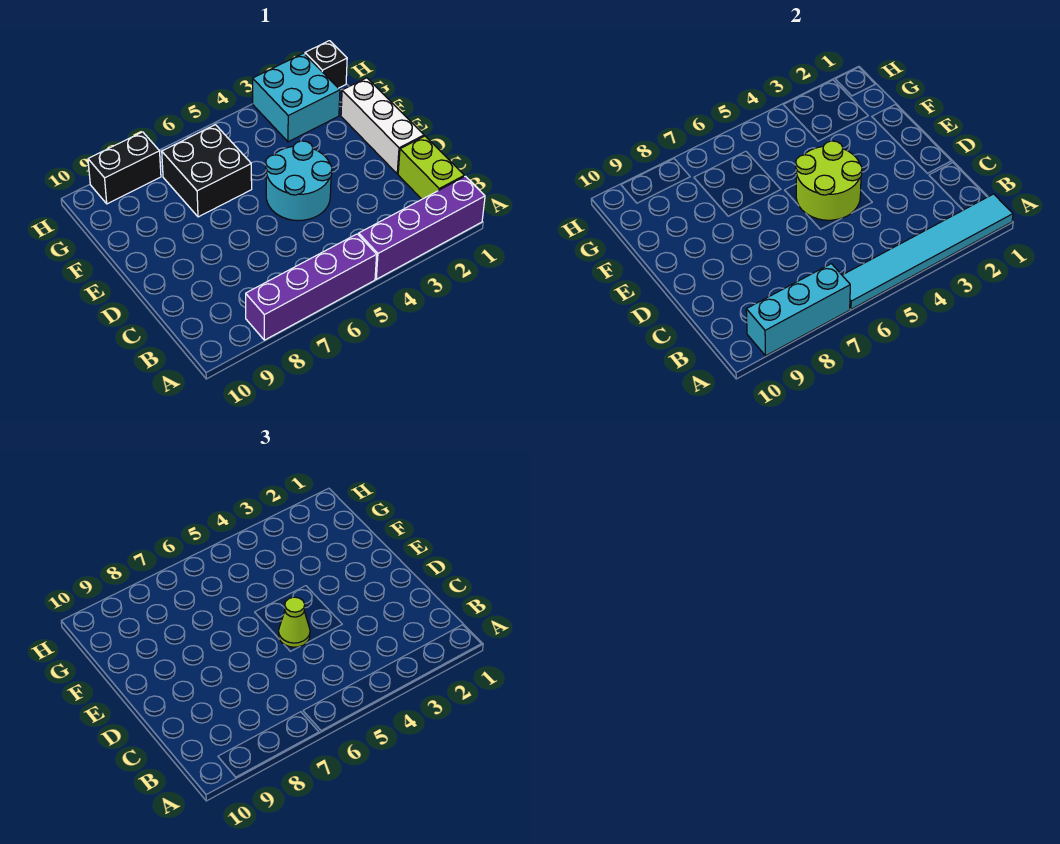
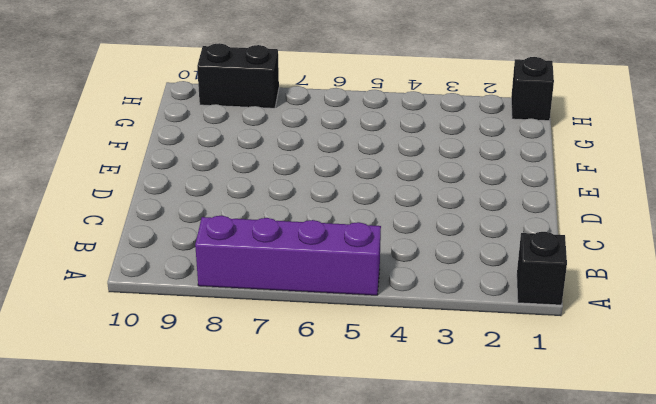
black brick A1 level 1 -> purple brick A1:A4 level 1
none -> lime brick B1:C1 level 1
none -> white brick D1:F1 level 1
none -> cyan round brick D4:E5 level 1

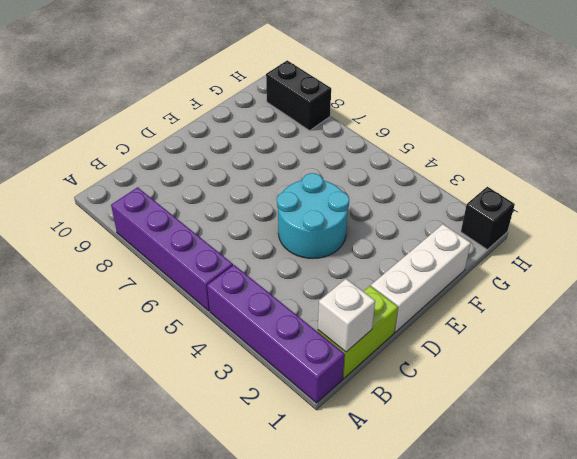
white brick B1 level 2 -> none
none -> black brick F6:G7 level 1
none -> cyan brick G2:H3 level 1
none -> cyan tile A1:A6 level 2

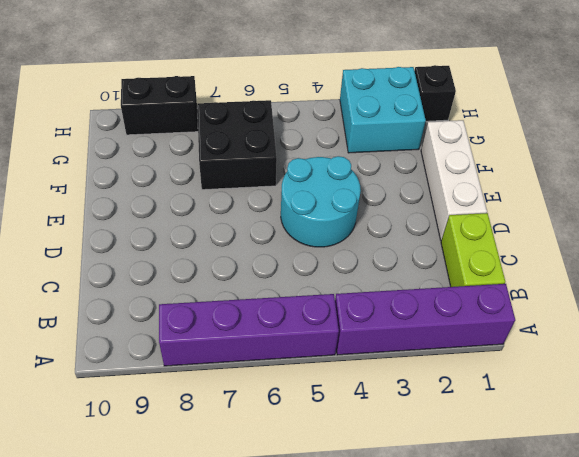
none -> cyan tile A1:A6 level 2
none -> cyan brick A7:A9 level 2
none -> lime round brick D4:E5 level 2

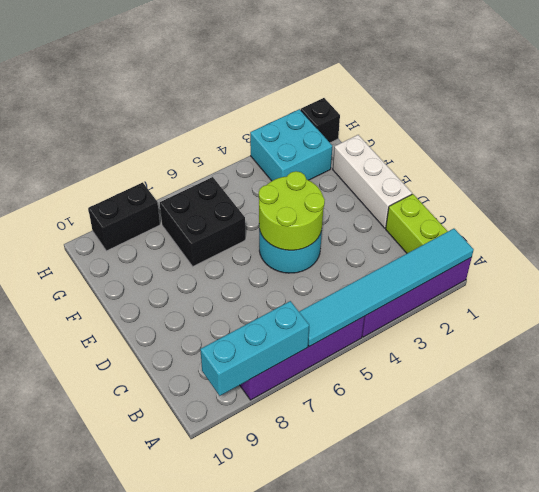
none -> lime cone D5 level 3

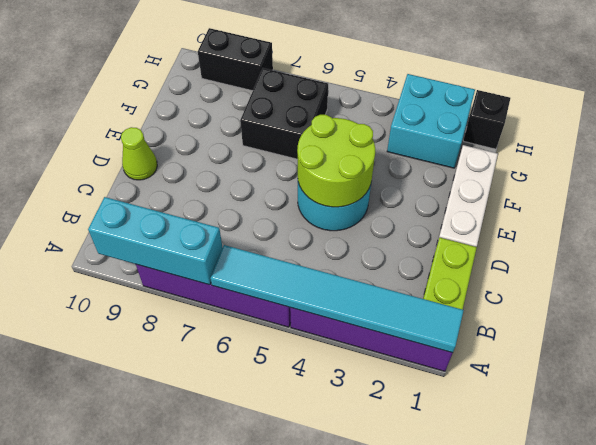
lime cone D10 level 1 -> lime cone D5 level 3

